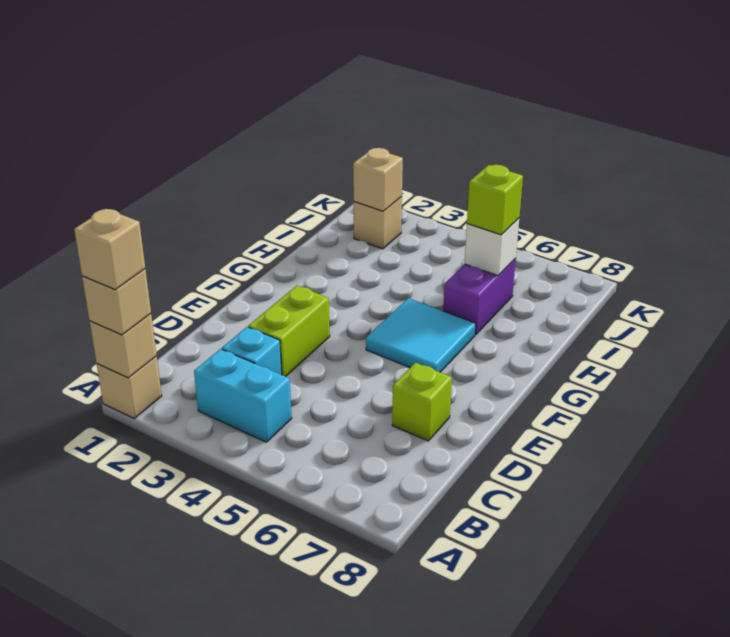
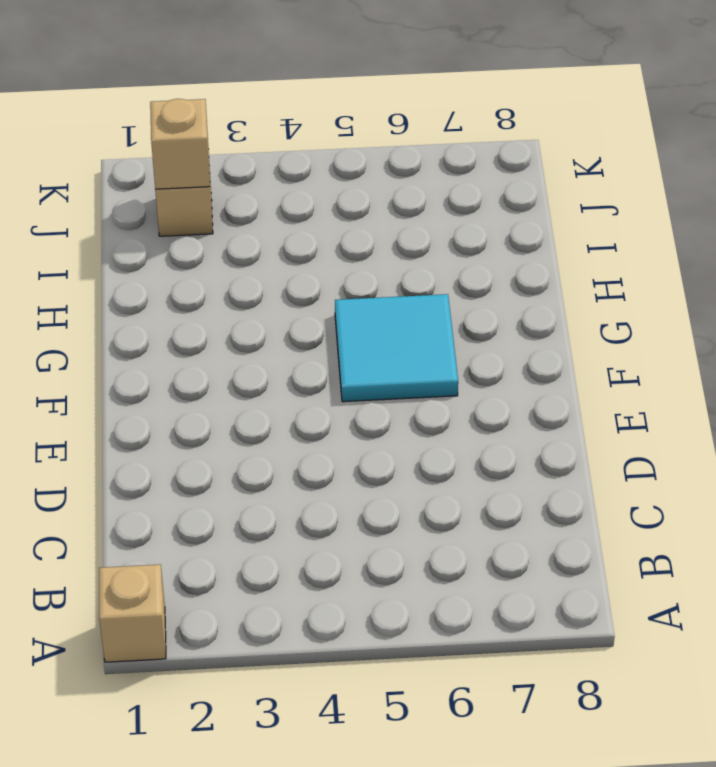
none -> cyan brick B3:B4 level 1
none -> cyan brick C3 level 1
none -> lime brick D3:E3 level 1

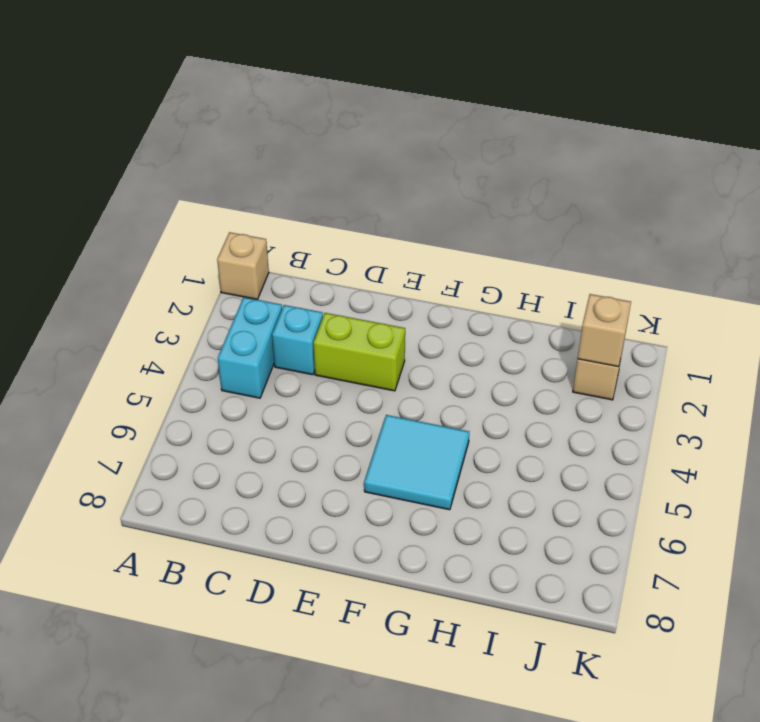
none -> lime brick D7 level 1
none -> purple brick H6:I6 level 1
none -> tan brick A1 level 2

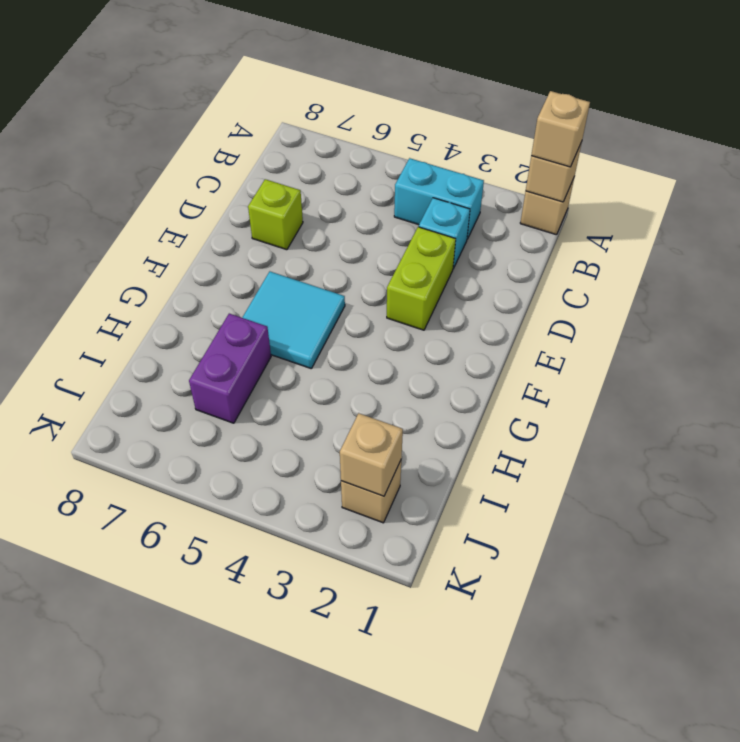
none -> white brick I6 level 2
none -> lime brick I6 level 3
none -> tan brick A1 level 4

